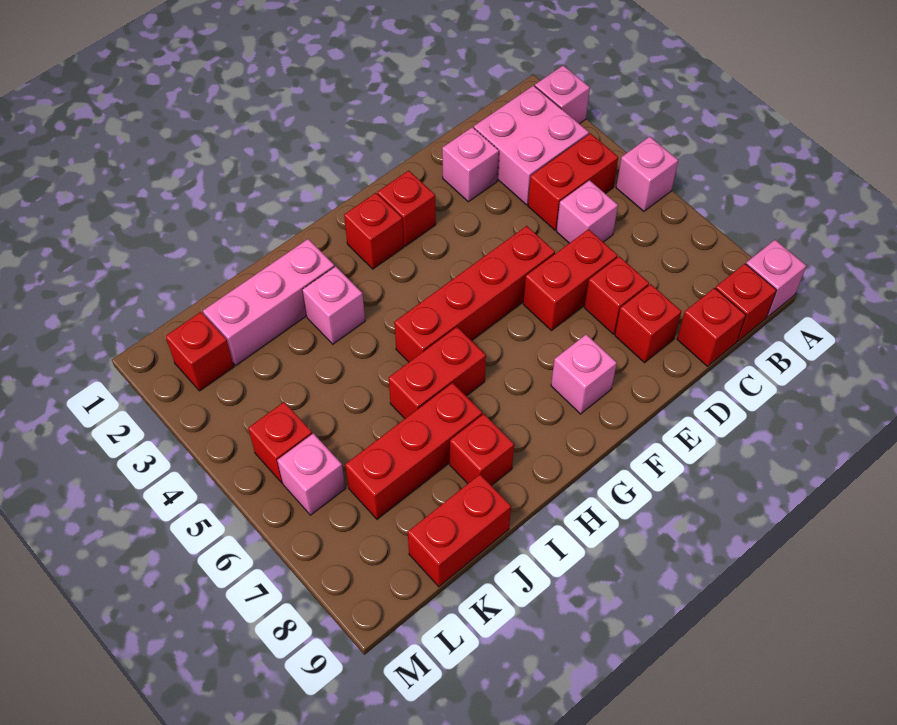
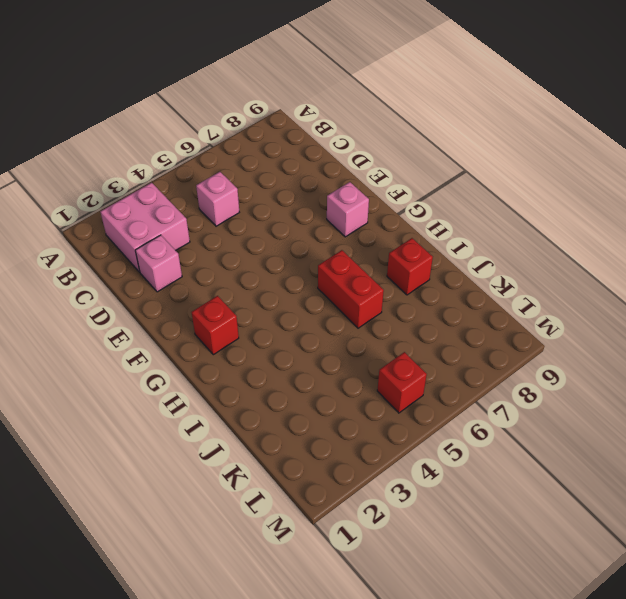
none -> pink brick A2 level 1
none -> pink brick A5 level 1
none -> pink brick A9 level 1

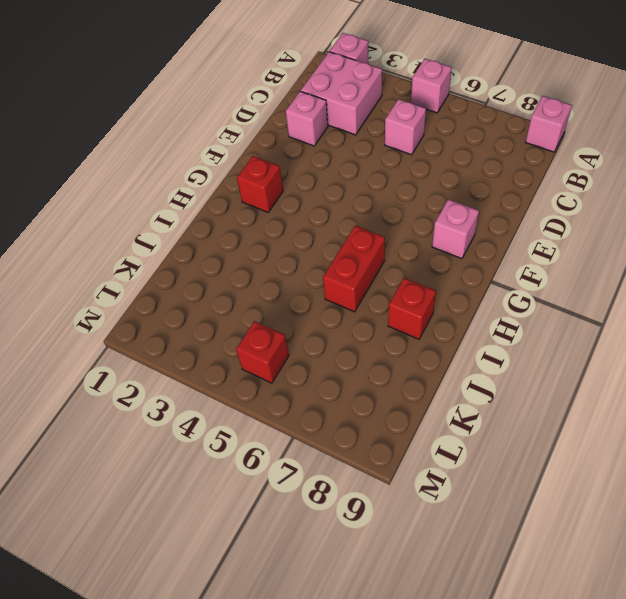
none -> red brick B4:C4 level 1
none -> red brick B9 level 1
none -> red brick C9 level 1

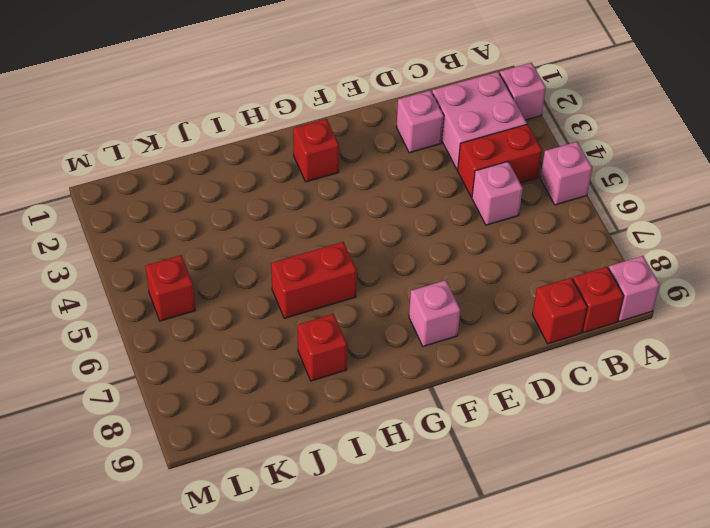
none -> red brick D6:E6 level 1
none -> red brick D7 level 1
none -> red brick D8 level 1

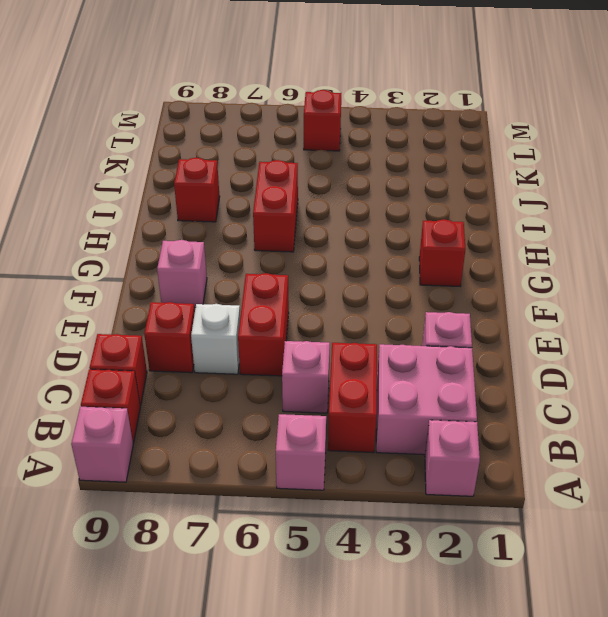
white brick D7 level 1 -> red brick D7 level 1
none -> red brick E5:H5 level 1
none -> red brick F2 level 1
none -> pink brick I2:K2 level 1

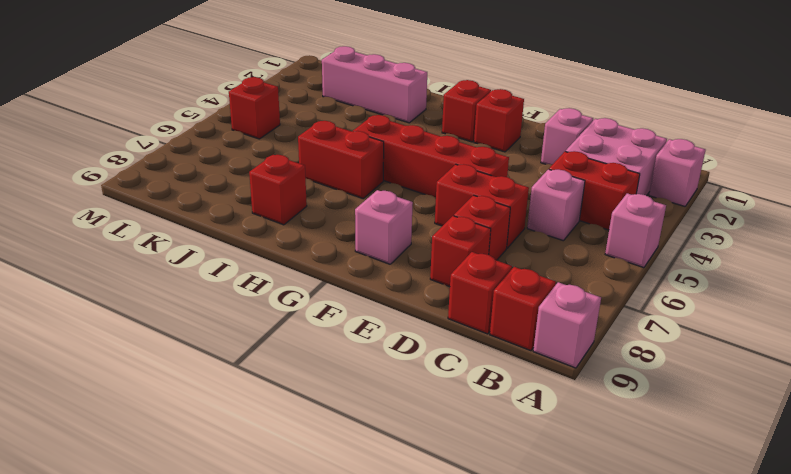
none -> pink brick I3 level 1
none -> red brick I7:K7 level 1
none -> red brick J9:K9 level 1

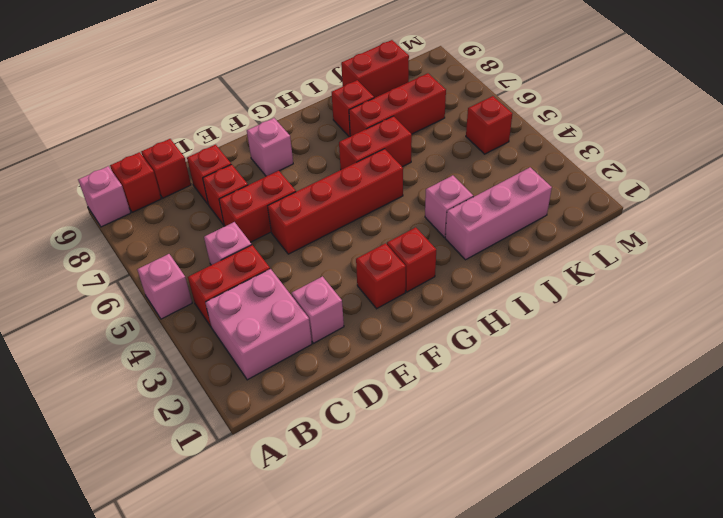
none -> pink brick A2 level 1
none -> red brick L2 level 1
none -> pink brick L6 level 1

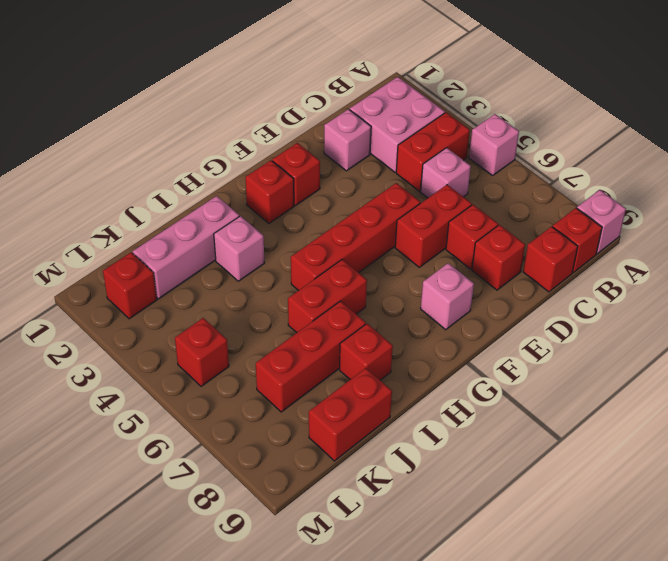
none -> pink brick A2 level 1
none -> pink brick L6 level 1

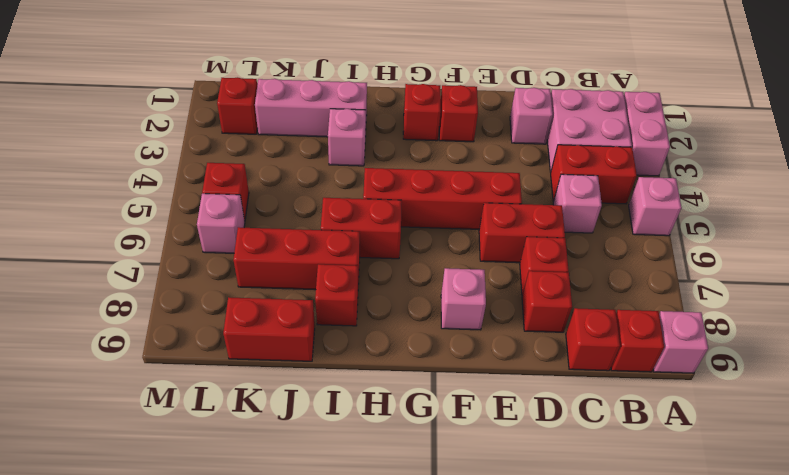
pink brick A2:A3 level 1 -> pink brick A2 level 1

